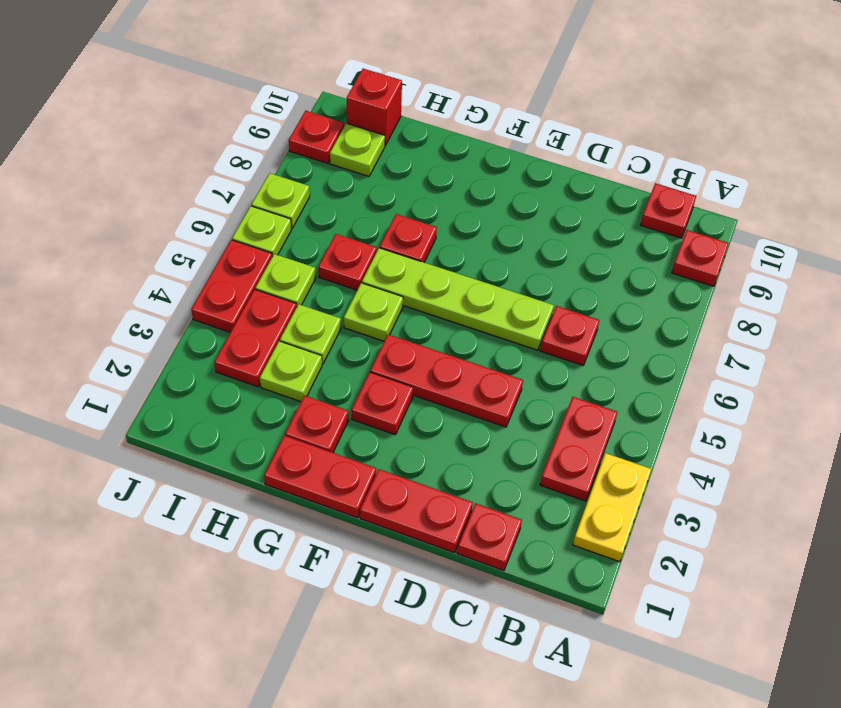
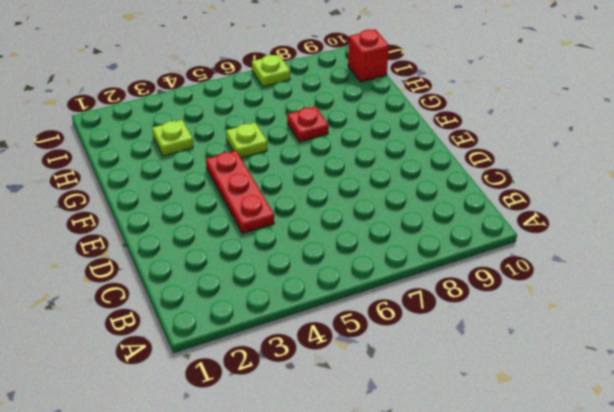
none -> yellow plate A2:A3 level 1
none -> red plate A9 level 1
none -> red plate B3:B4 level 1

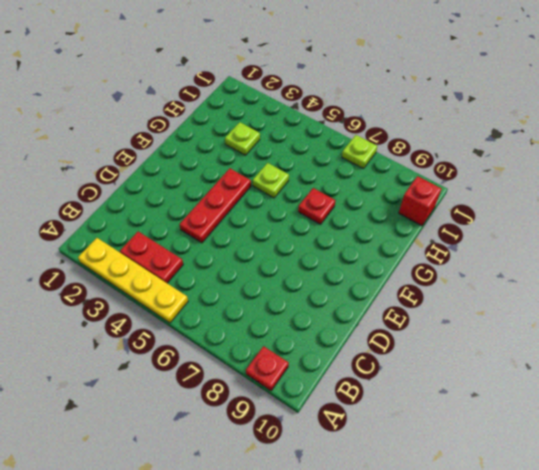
yellow plate A2:A5 level 1 -> yellow plate A2:A3 level 1
none -> red plate B10 level 1
none -> red plate C1 level 1
none -> red plate C6 level 1

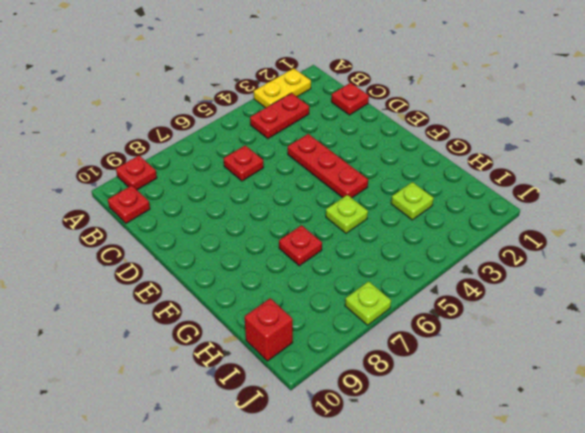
none -> red plate D1:E1 level 1
none -> lime plate D6:G6 level 1
none -> red plate F1:G1 level 1

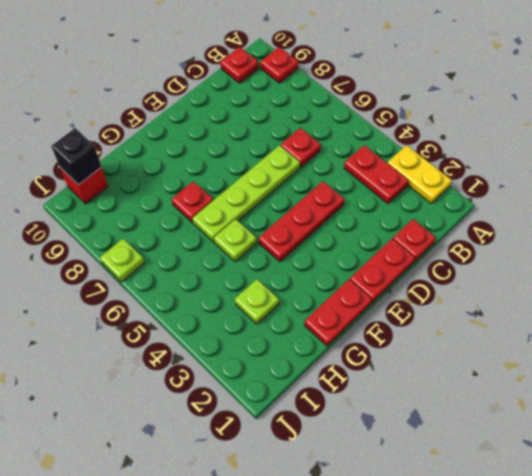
black brick I10 level 2 -> none
none -> red plate F3 level 1
none -> red plate G2 level 1
none -> lime plate H4 level 1

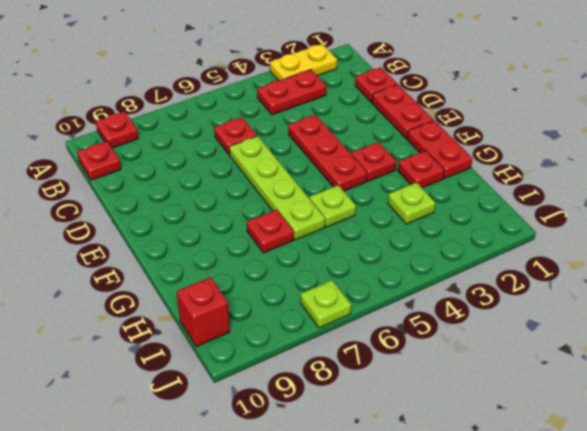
none -> lime plate H4 level 1
none -> red plate H6 level 1
none -> red plate I3:I4 level 1

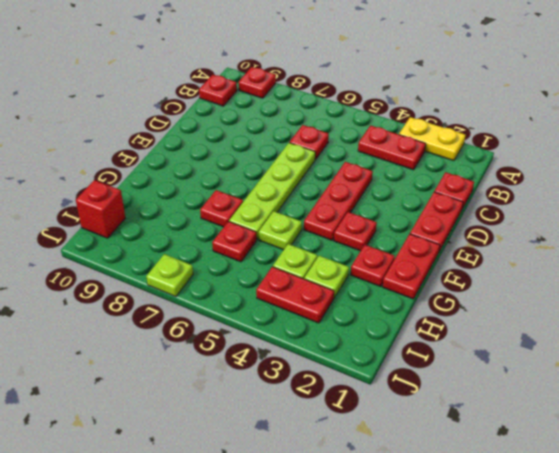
none -> lime plate I5 level 1
none -> lime plate I9 level 1
none -> red plate J4:J5 level 1

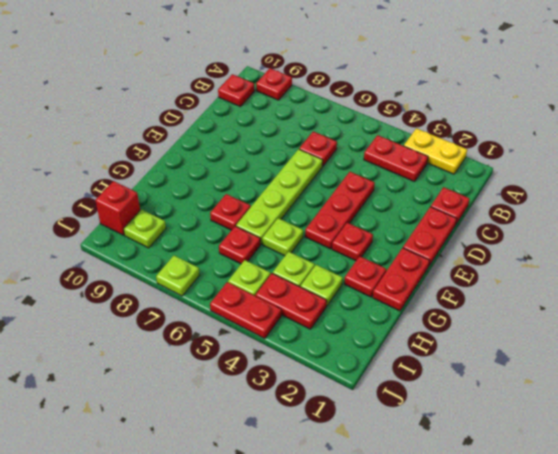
none -> lime plate J6 level 1
none -> red plate J9 level 1

